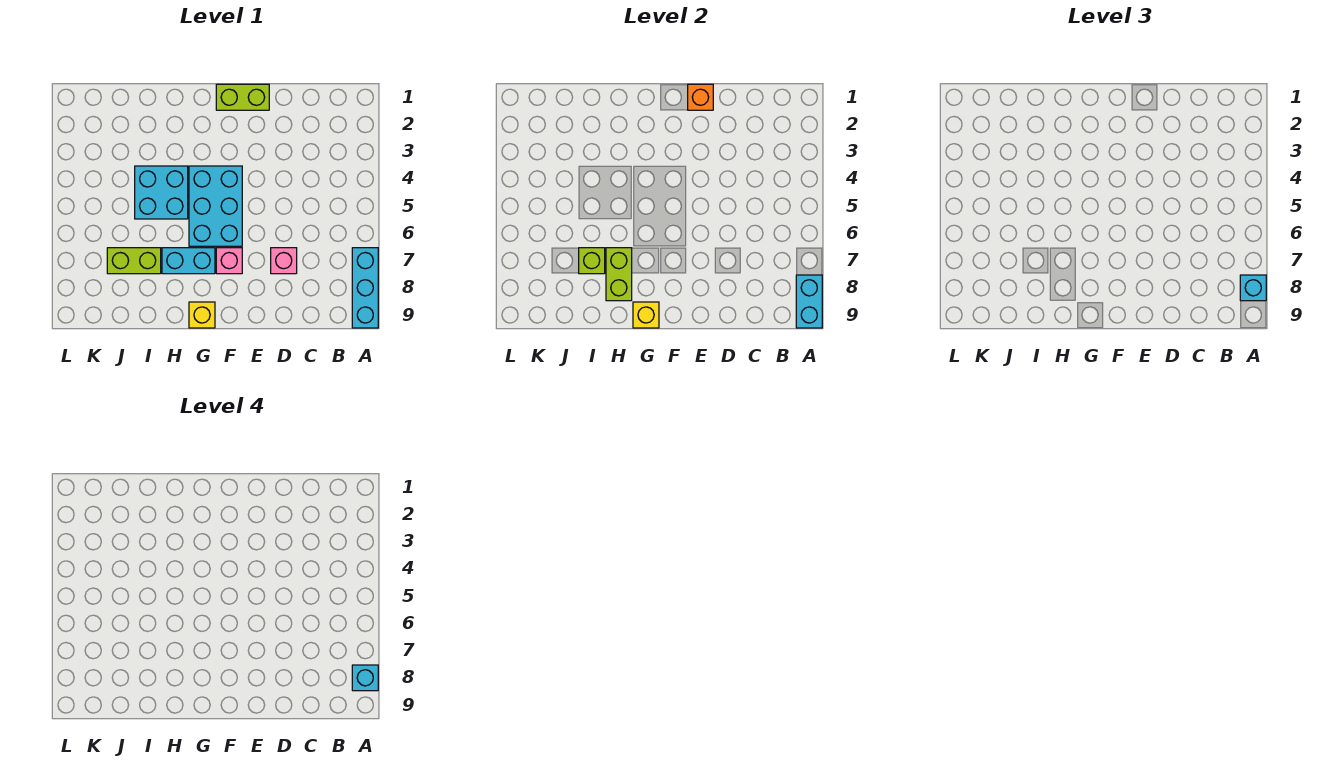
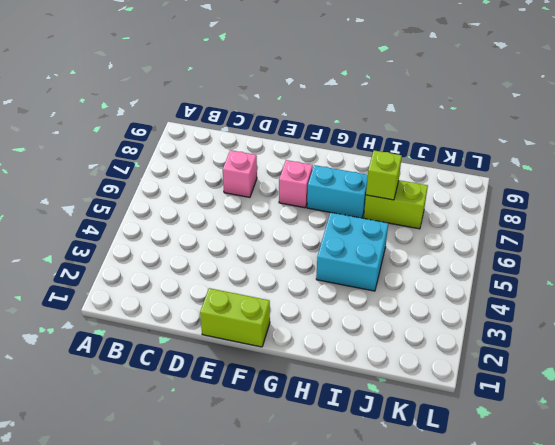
none -> cyan brick A7:A9 level 1
none -> cyan brick F4:G6 level 1
none -> yellow brick G9 level 1

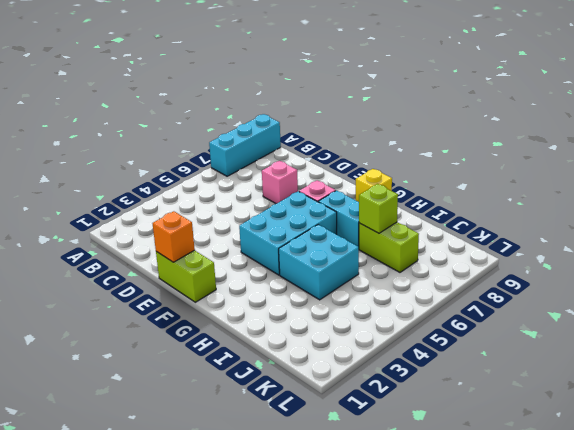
none -> cyan brick A8:A9 level 2
none -> yellow brick G9 level 2
none -> lime brick H7:H8 level 2

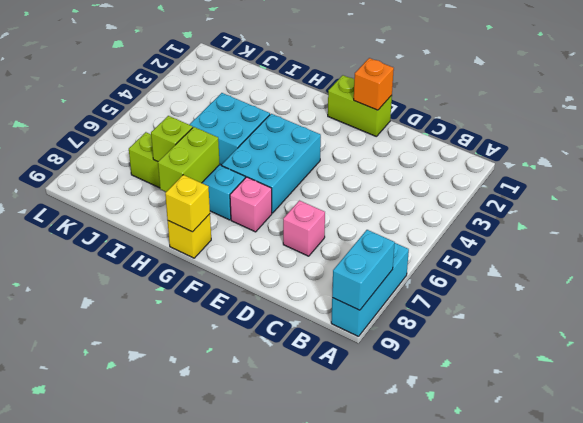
none -> cyan brick A8 level 3
none -> cyan brick A8 level 4

